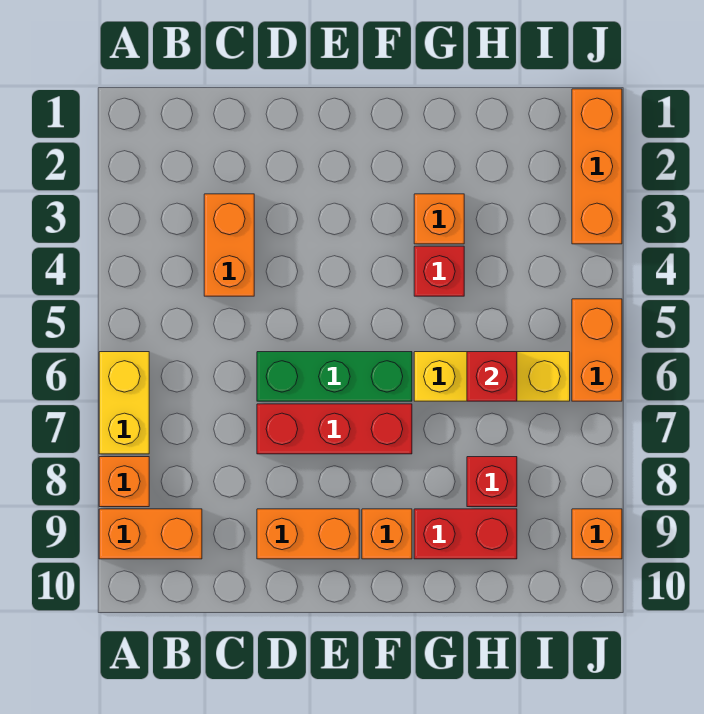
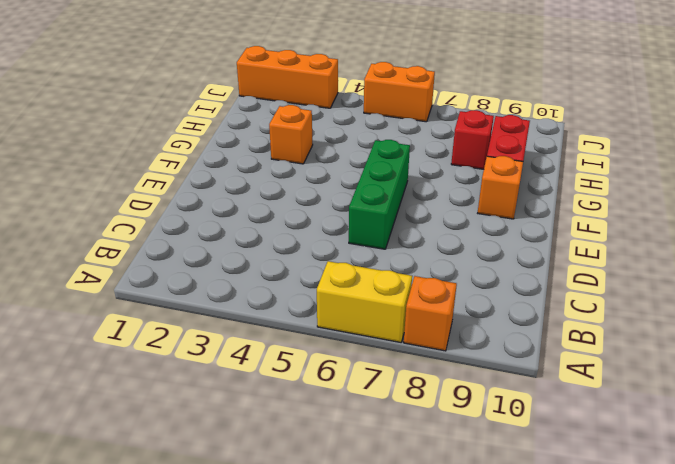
none -> orange brick A9:B9 level 1
none -> orange brick C3:C4 level 1
none -> red brick D7:F7 level 1

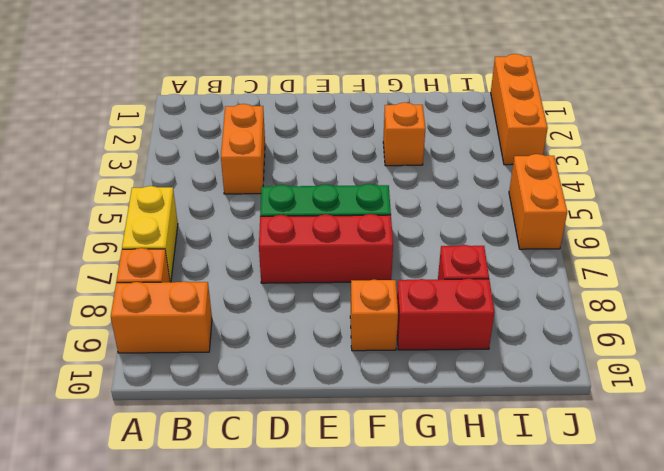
none -> orange brick D9:E9 level 1
none -> red brick G4 level 1
none -> yellow brick G6:I6 level 1

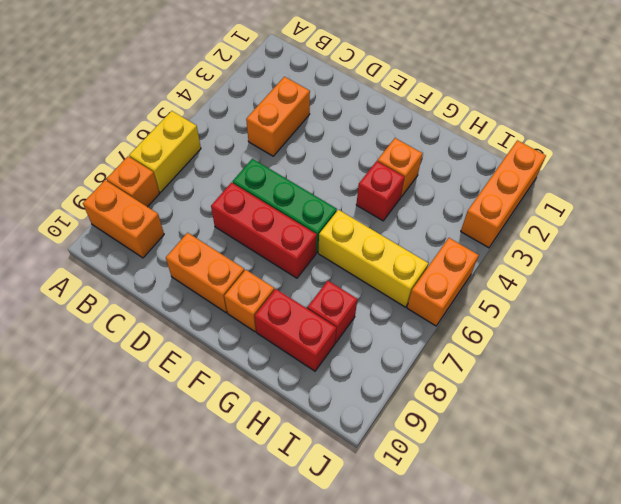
none -> orange brick J9 level 1
none -> red brick H6 level 2

